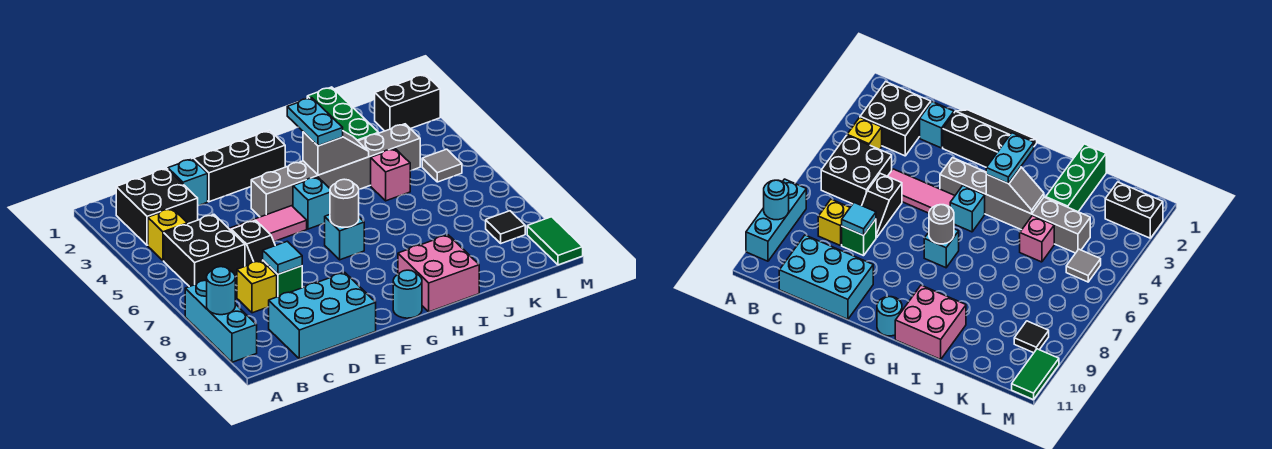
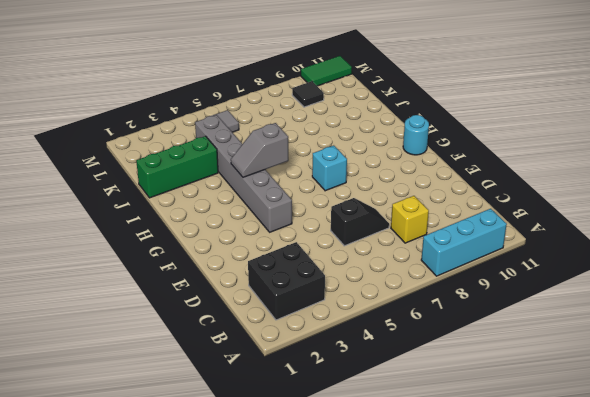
grey slope H4:H5 level 2 top 5 -> grey slope H4:I4 level 2 top H
none -> yellow brick B4 level 1
none -> black brick B5:C6 level 1
none -> cyan brick C10:E11 level 1

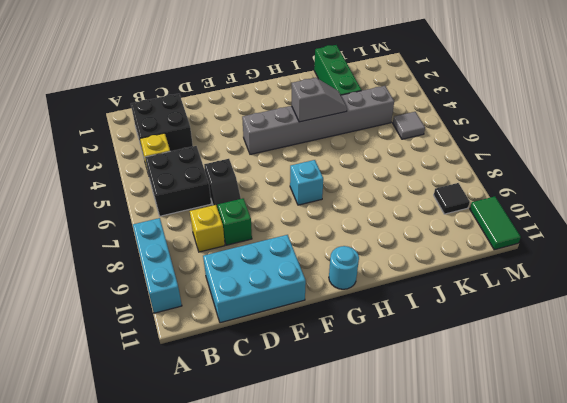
none -> cyan brick D2 level 1
none -> pink tile D5:F5 level 1
none -> black slope E1:G2 level 1 top 2

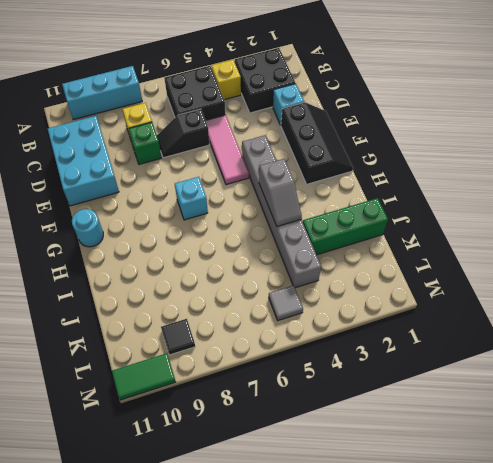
none -> cyan brick G5 level 1
none -> pink brick H10:I11 level 1
none -> pink brick J5 level 1

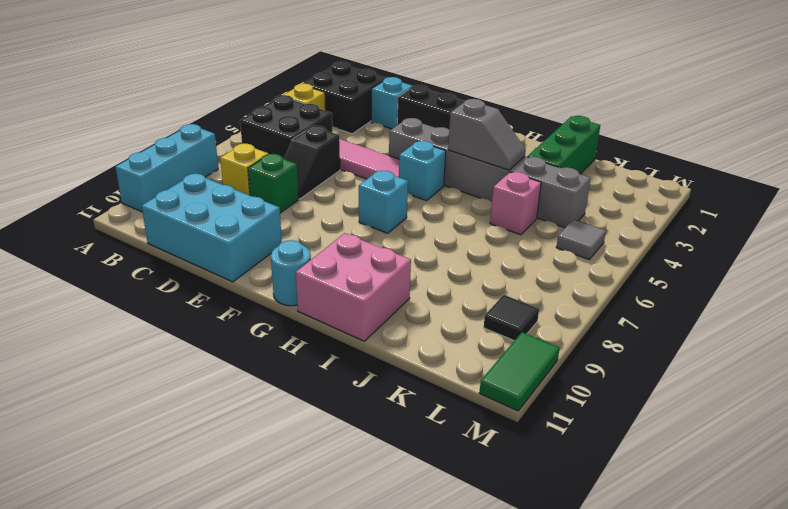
none -> black brick L2:M2 level 1
none -> cyan round brick A9 level 2
none -> cyan tile D8 level 2

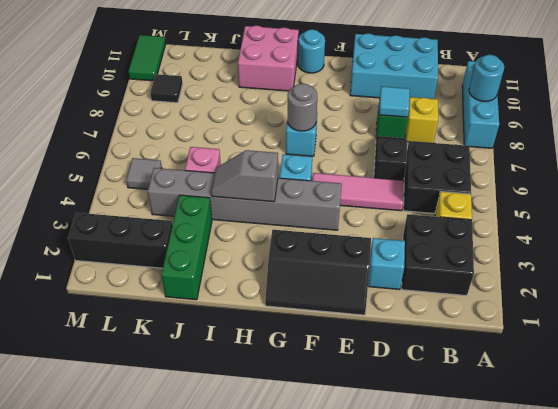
black brick K2:M2 level 1 -> black brick L2:M2 level 1
none -> cyan plate H3:H4 level 3

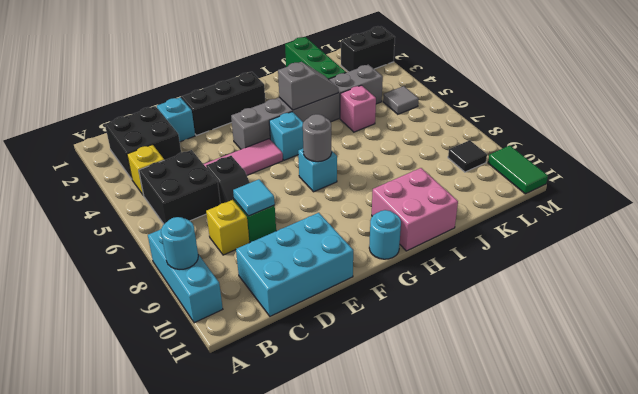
none -> cyan plate H3:H4 level 3

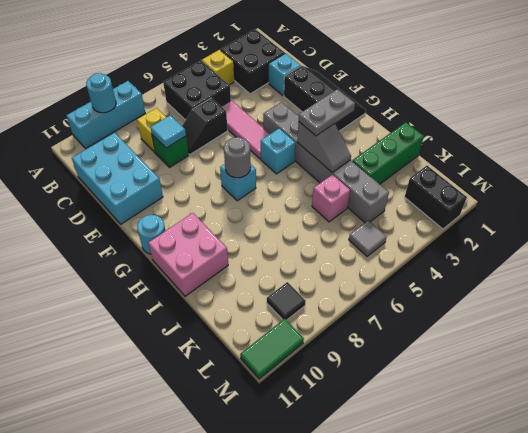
grey plate H3:H4 level 3 -> cyan plate H3:H4 level 3

